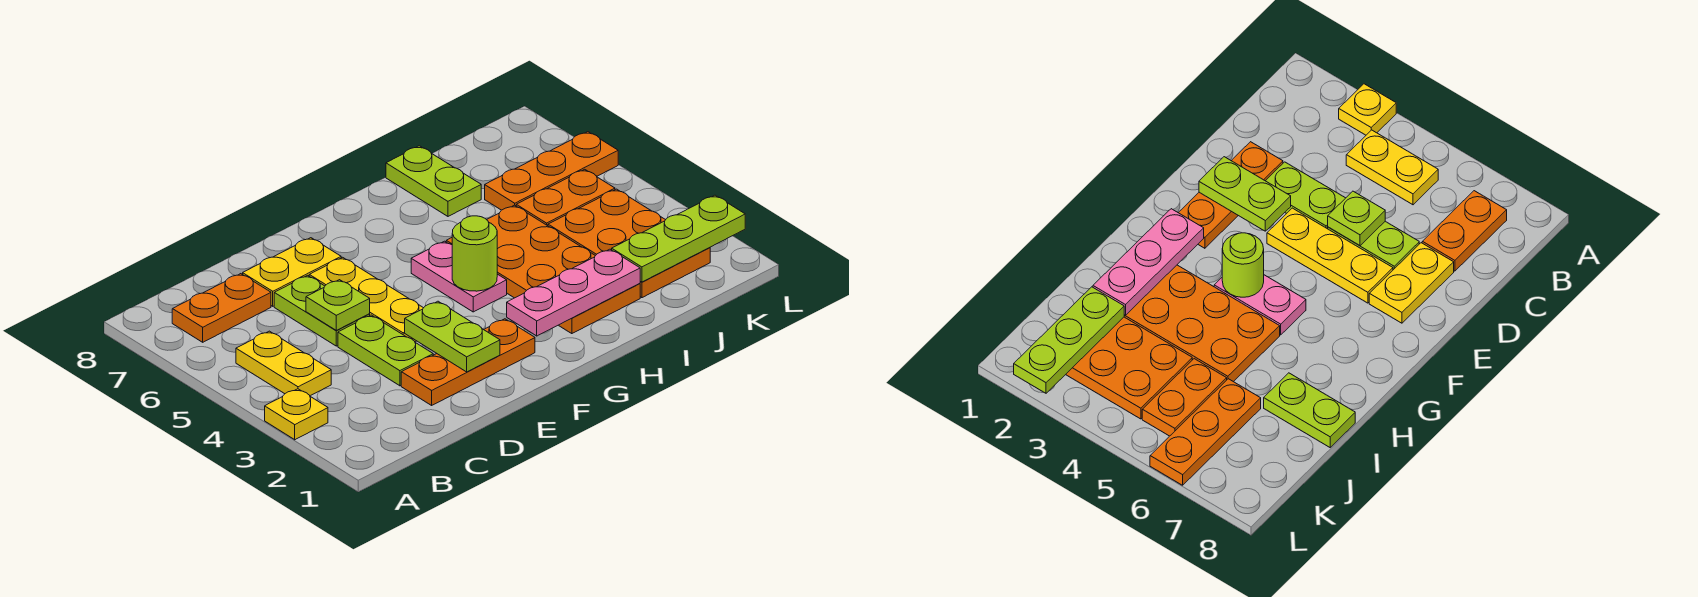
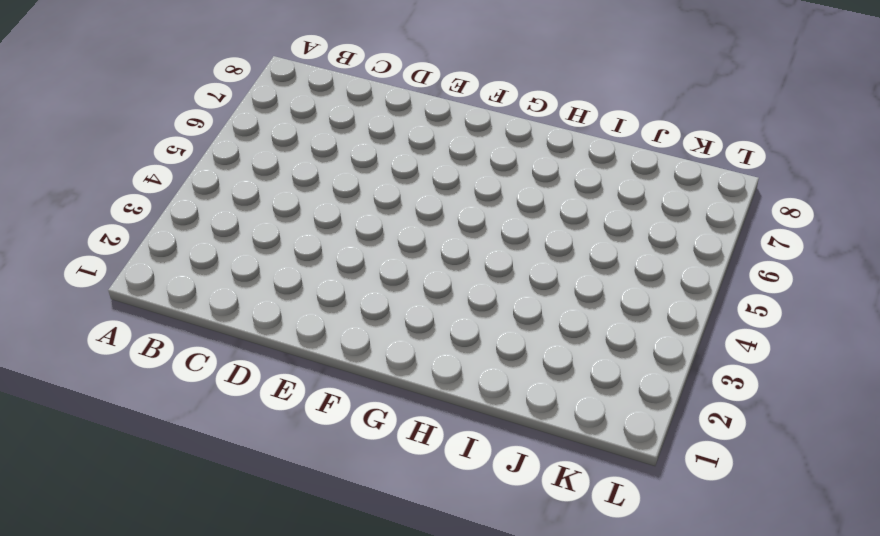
none -> yellow plate A3 level 1
none -> yellow plate B4:B5 level 1
none -> orange plate B7:C7 level 1

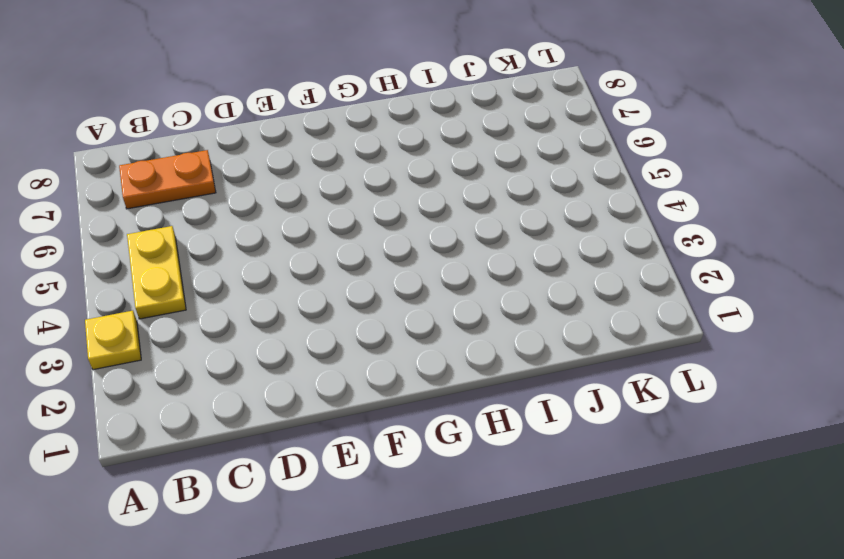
none -> orange plate D2:F2 level 1
none -> lime plate D3:D4 level 1
none -> lime plate D5:D6 level 1

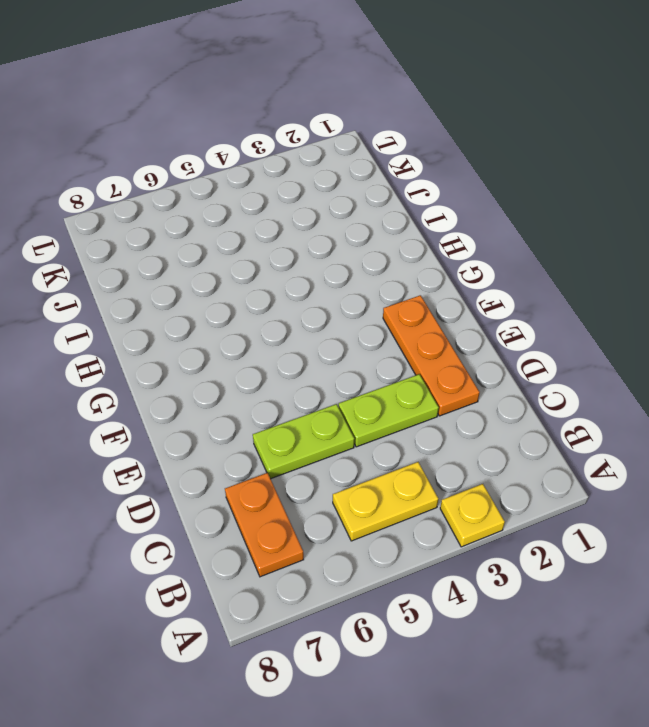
none -> yellow plate D7:E7 level 1
none -> yellow plate E4:E6 level 1
none -> pink plate G4:G5 level 1

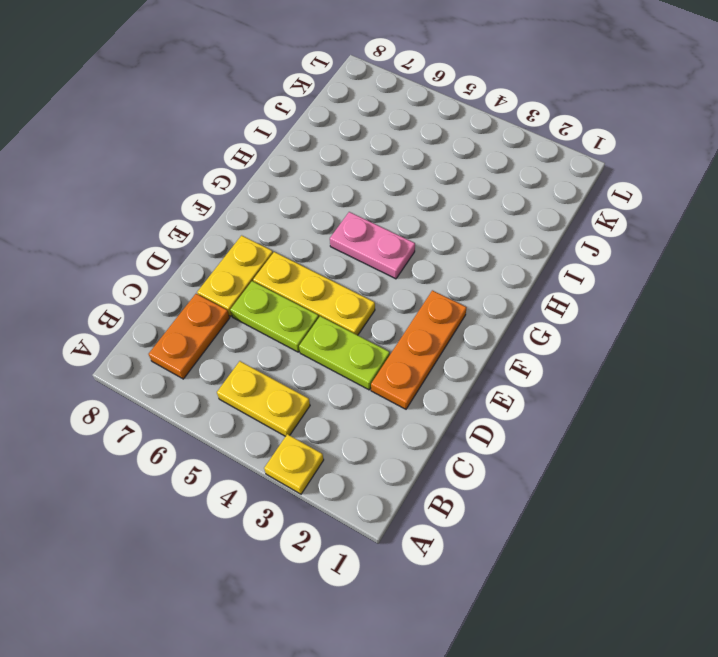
none -> orange plate H2:I5 level 1
none -> lime plate I7:I8 level 1
none -> orange plate J2:K4 level 1

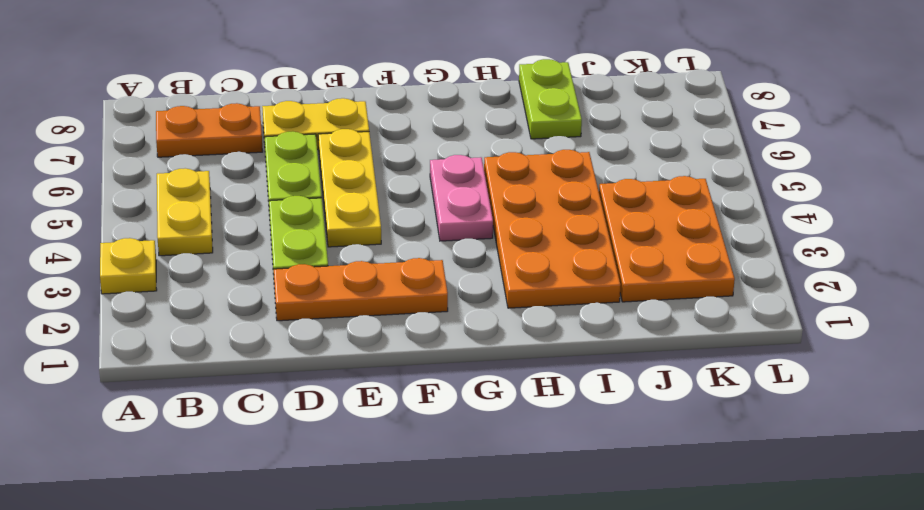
none -> orange plate J5:K5 level 1
none -> orange plate J6:L6 level 1
none -> lime plate D5 level 2

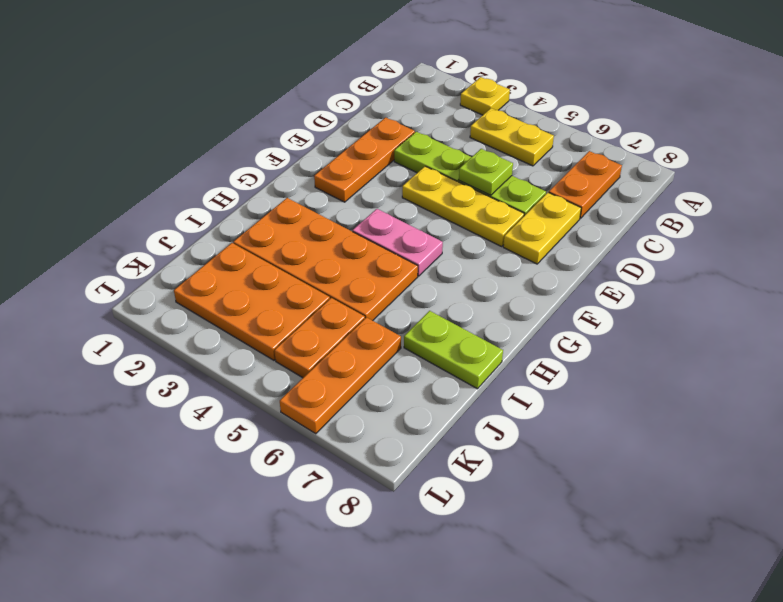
none -> lime plate E2:E3 level 2
none -> pink plate G2:I2 level 2
none -> lime round brick G4 level 2

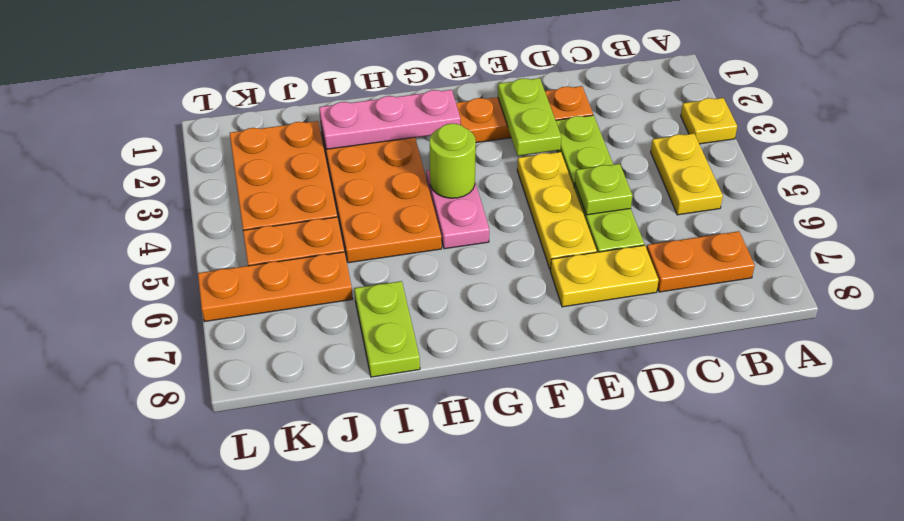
none -> lime plate J2:L2 level 2

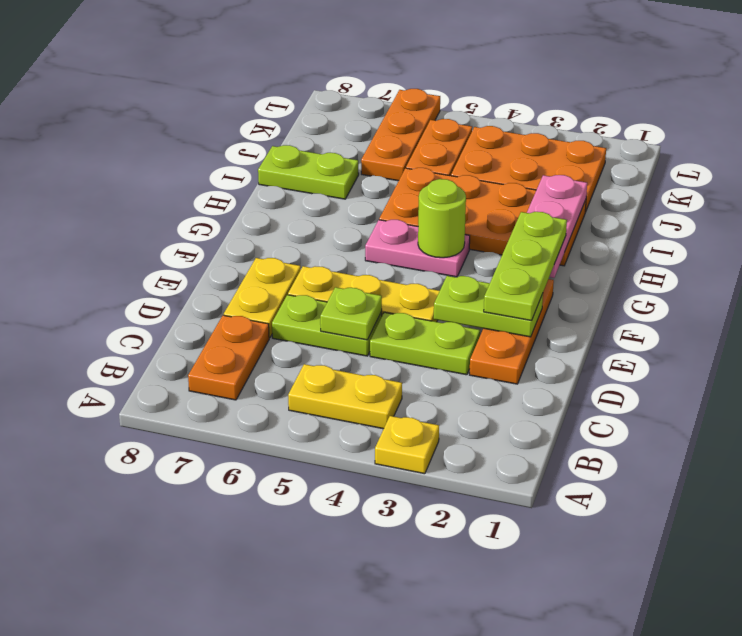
lime plate E2:G2 level 3 -> lime plate J2:L2 level 2

